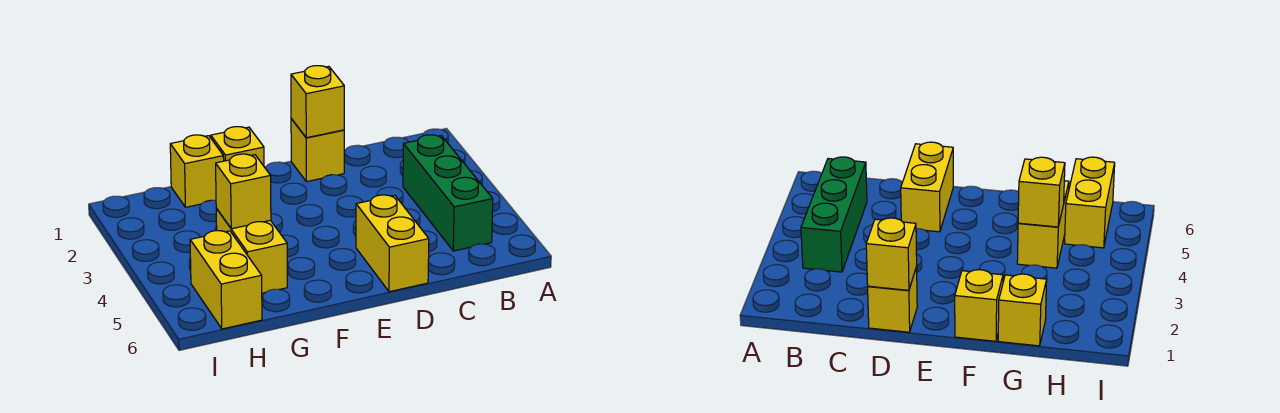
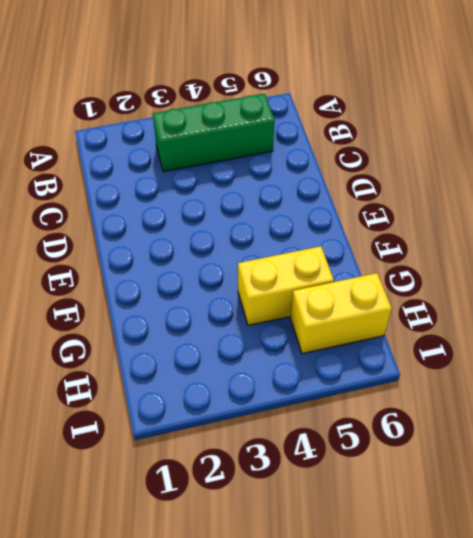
none -> yellow brick D1 level 1
none -> yellow brick D5:D6 level 1

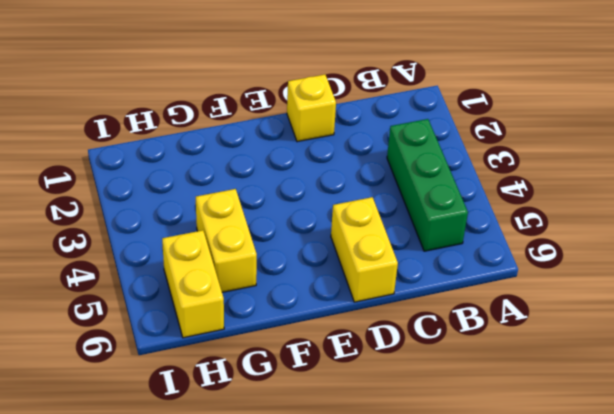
none -> yellow brick F1 level 1
none -> yellow brick G1 level 1

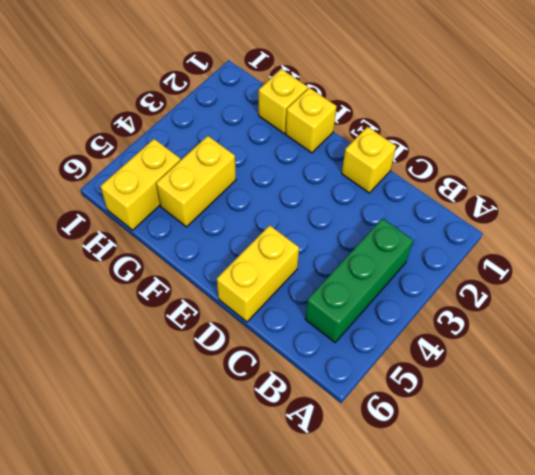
none -> yellow brick D1 level 2
none -> yellow brick G4 level 2

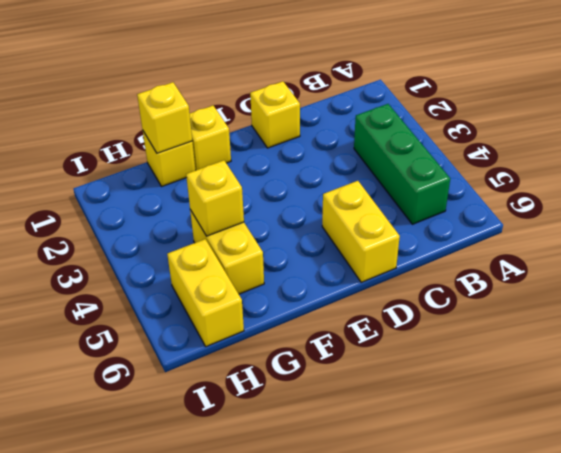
yellow brick G1 level 2 -> yellow brick D1 level 2

